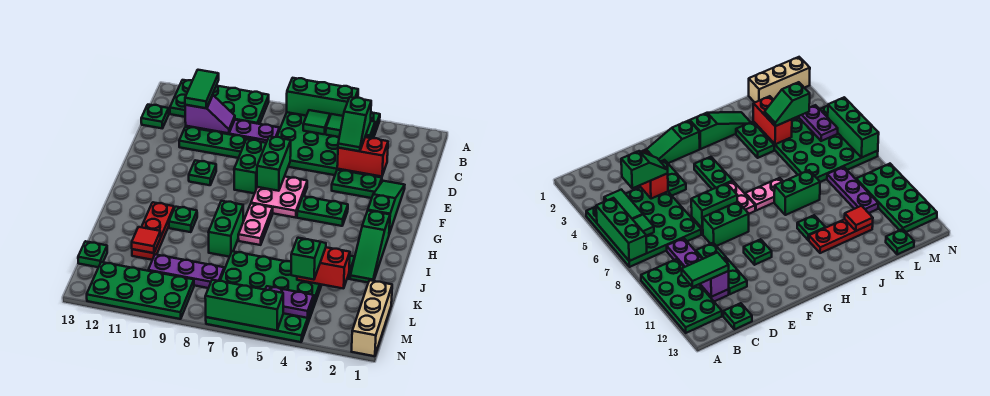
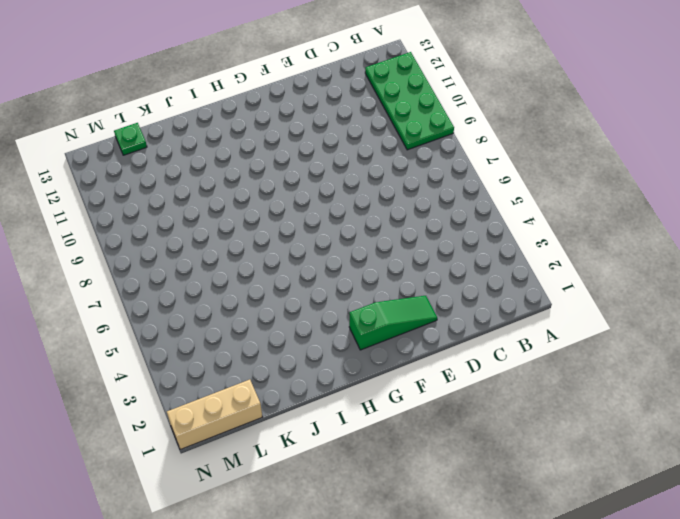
none -> green plate A4:D7 level 1
none -> purple plate C8:C11 level 1
none -> green plate C13 level 1
none -> green plate D9:D11 level 1

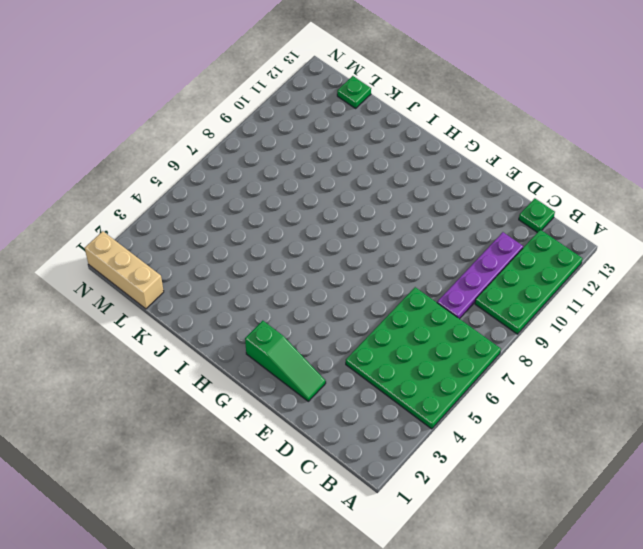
none -> green plate D9:D11 level 1
none -> green plate E3:E4 level 1
none -> green brick E8:F8 level 1
none -> pink plate F6:G7 level 1

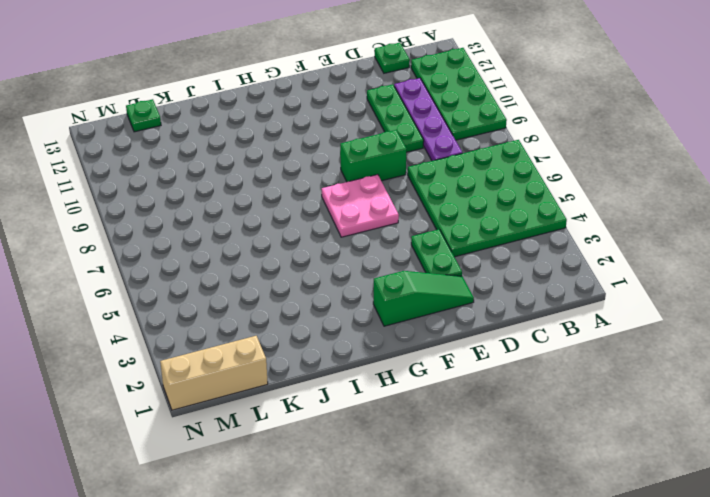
none -> green plate F10 level 1
none -> green plate G4:G5 level 1
none -> green slope H2:J2 level 1 top H
none -> pink plate H7:I7 level 1

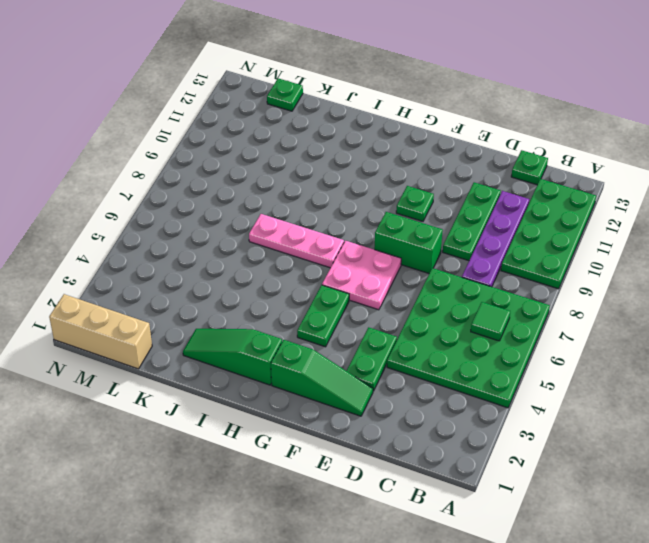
pink plate H7:J7 level 1 -> pink plate H7:I7 level 1
none -> green brick I8:J8 level 1
none -> green plate I10 level 1
none -> red plate I11:K11 level 1
none -> green plate J3:J4 level 1

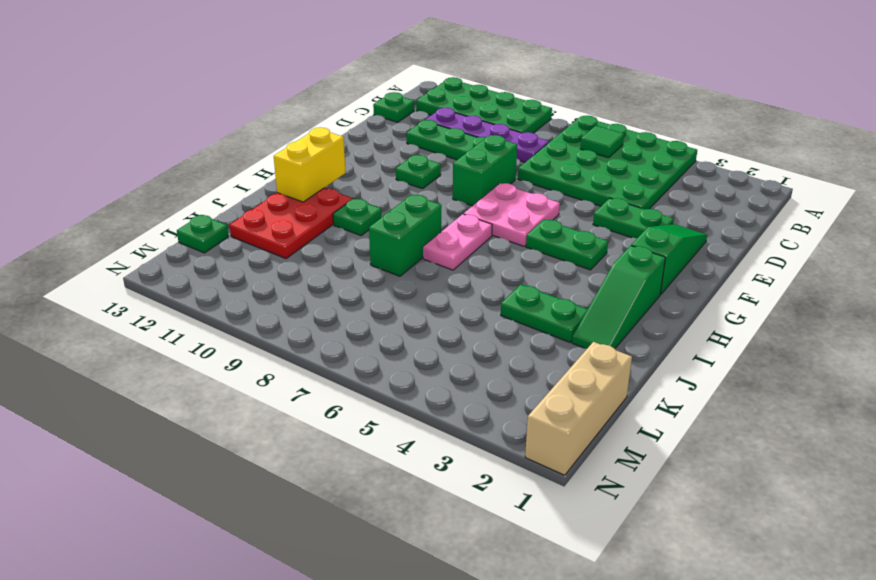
yellow brick H12:I12 level 2 -> none
red plate I11:K12 level 1 -> red plate I11:K11 level 1
none -> green plate K4:N7 level 1
none -> purple plate L8:L10 level 1
none -> green plate M9:N12 level 1
none -> green brick A5:A7 level 2

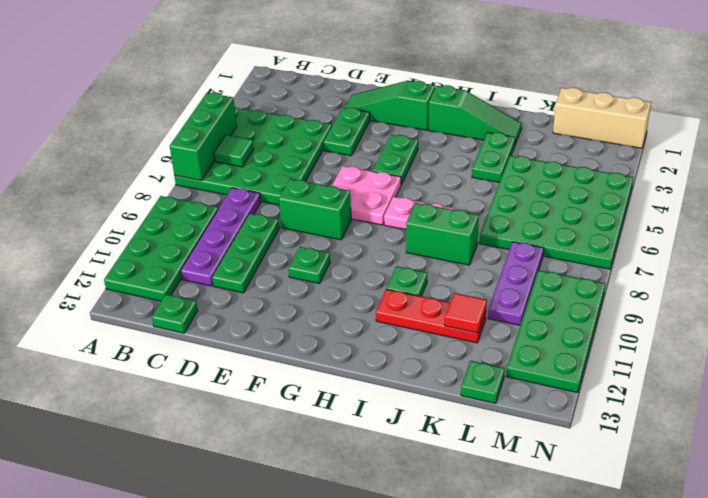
none -> green tile B4:B5 level 2
none -> purple slope C10:C11 level 2 top 11
none -> red brick D3:D4 level 2
none -> green brick E7:F7 level 2

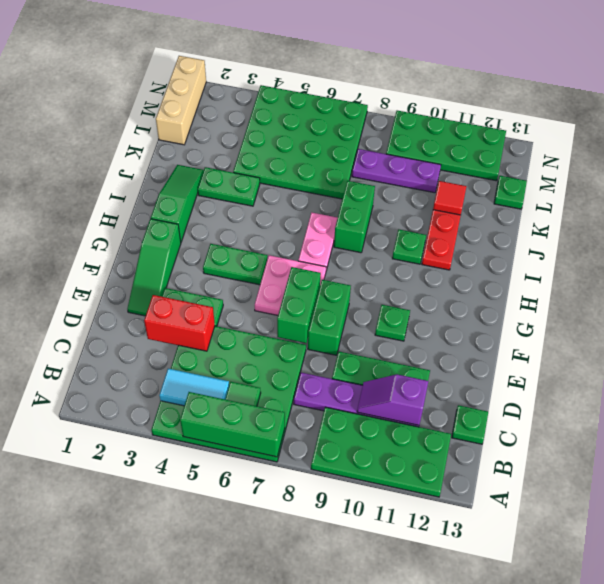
cyan tile B4:B5 level 2 -> green tile B4:B5 level 2
none -> red brick K3:K4 level 2
none -> purple plate M4:M5 level 2
none -> green brick N5:N7 level 2
none -> green tile B11:C11 level 3

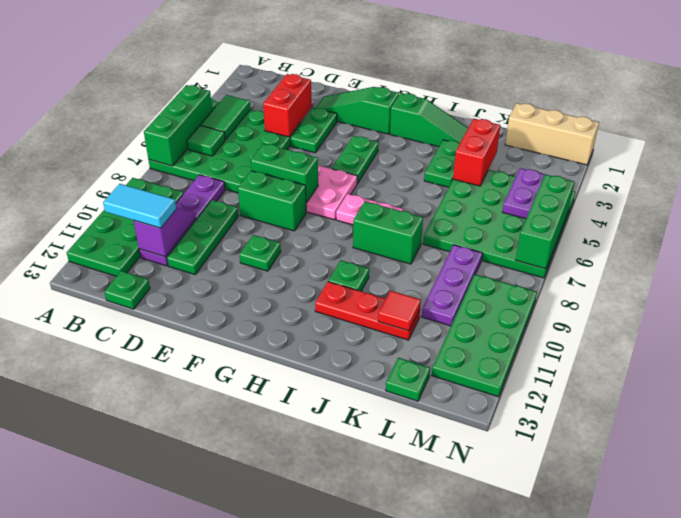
cyan tile B11:C11 level 3 -> green tile B11:C11 level 3
none -> green slope C4:D4 level 3 top C
none -> green slope K4:L4 level 3 top L

